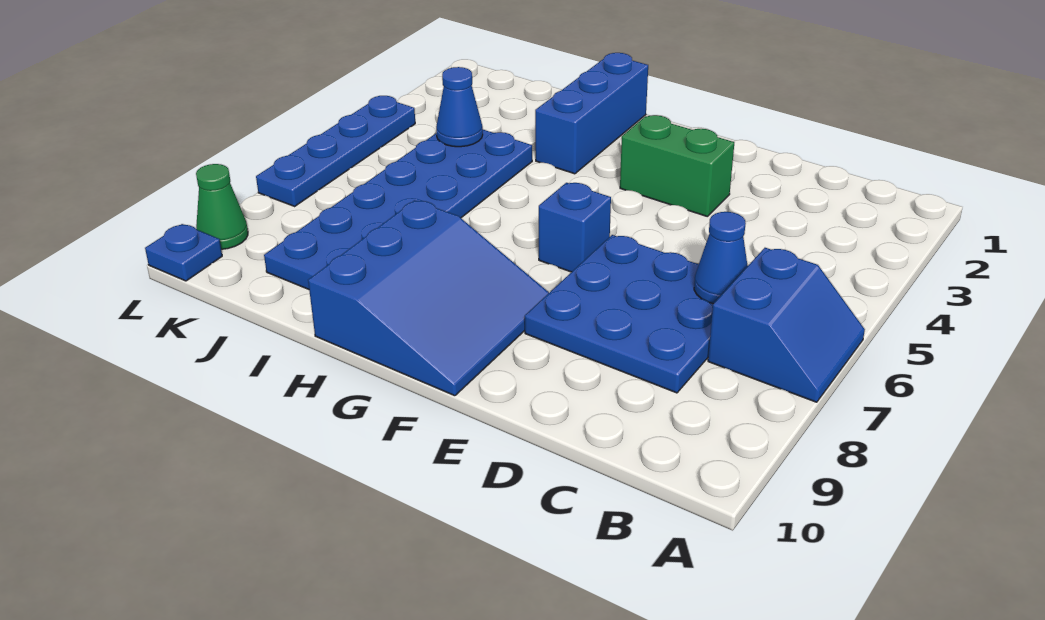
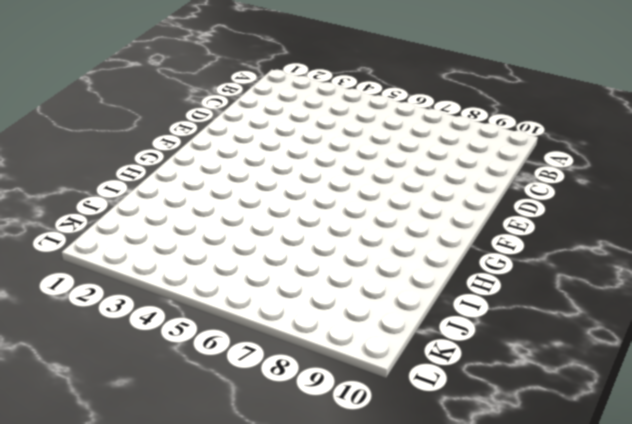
none -> blue slope A6:B7 level 1 top B
none -> blue plate C6:E8 level 1
none -> green brick E3:F3 level 1

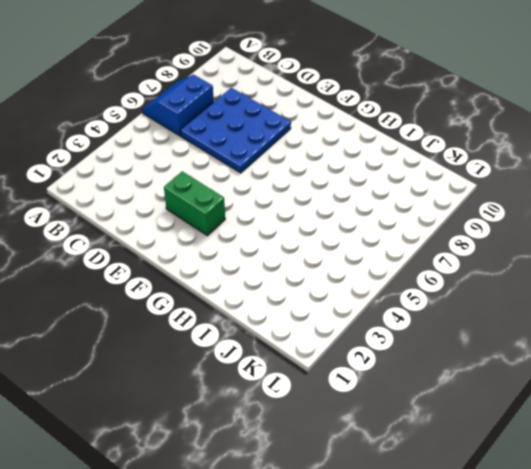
none -> blue brick F6 level 1
none -> blue slope F8:H10 level 1 top H
none -> blue brick H1:H3 level 1

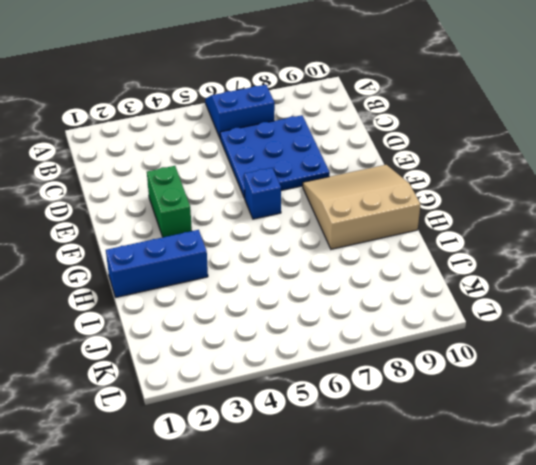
tan slope F8:H10 level 1 top H -> blue slope F8:H10 level 1 top H
none -> blue plate I4:J9 level 1
none -> blue plate L4:L7 level 1
none -> green cone L9 level 1

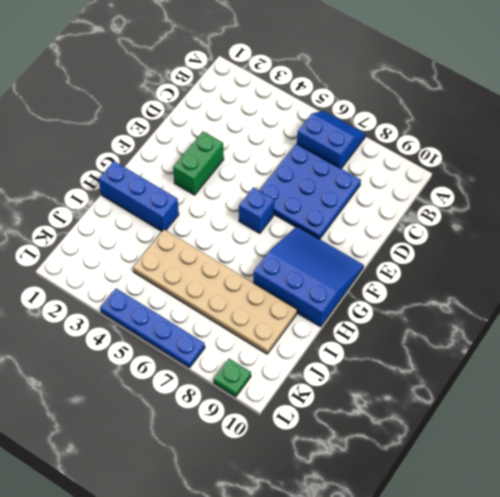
tan plate I4:J9 level 1 -> blue plate I4:J9 level 1
green plate L9 level 1 -> green cone L9 level 1
none -> blue plate L10 level 1
none -> blue cone C6 level 2
none -> blue cone J4 level 2

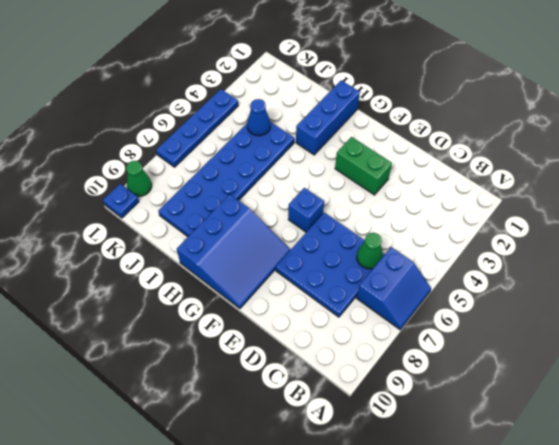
green cone C6 level 2 -> blue cone C6 level 2

